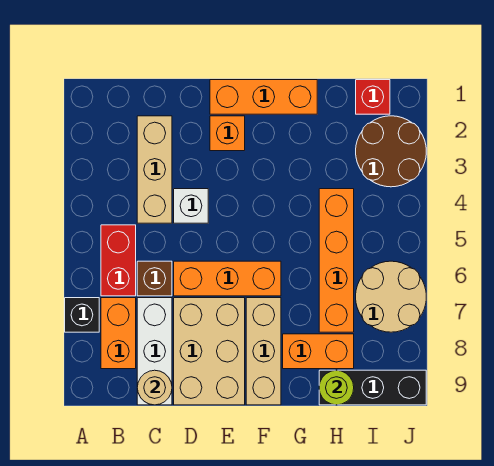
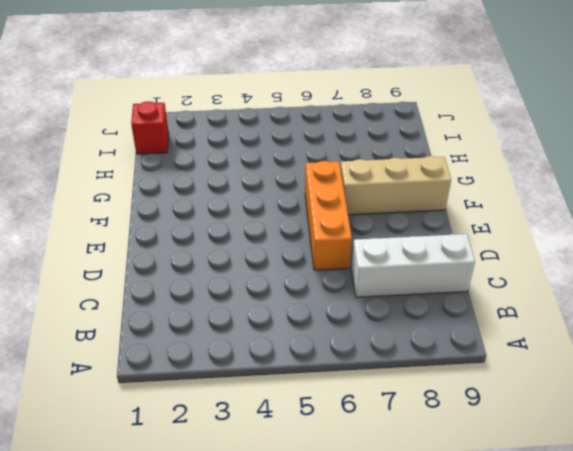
none -> black brick A7 level 1
none -> red brick B5:B6 level 1
none -> orange brick B7:B8 level 1

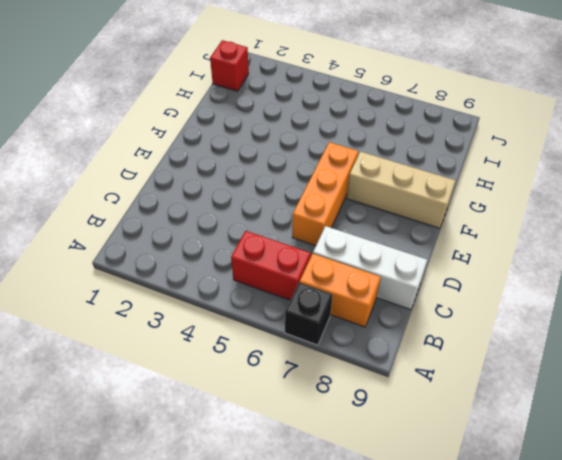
none -> tan brick C2:C4 level 1
none -> brown brick C6 level 1
none -> white brick D4 level 1

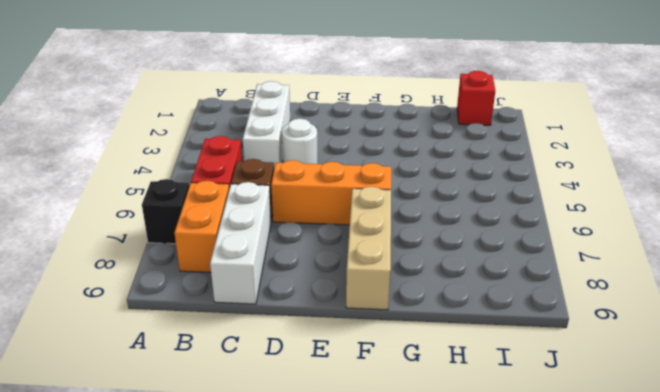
white brick C2:C4 level 1 -> tan brick C2:C4 level 1
white round brick D4 level 1 -> white brick D4 level 1
none -> tan brick D7:E9 level 1
none -> orange brick E1:G1 level 1
none -> orange brick E2 level 1

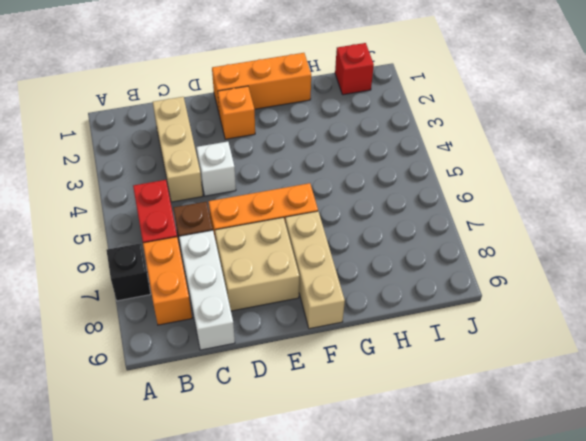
tan brick D7:E8 level 1 -> tan brick D7:E9 level 1
none -> orange brick G8:H8 level 1
none -> orange brick H4:H7 level 1
none -> black brick H9:J9 level 1

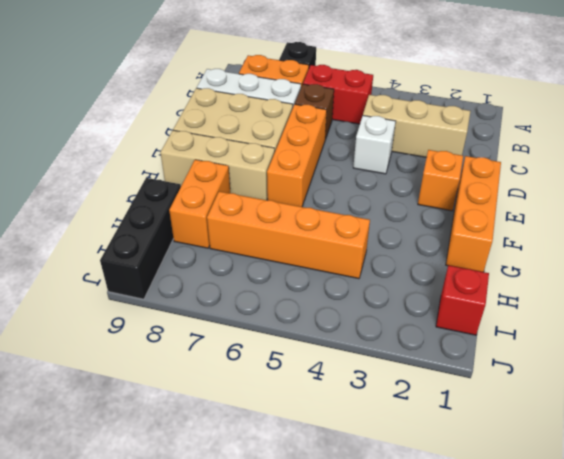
none -> brown round brick I2:J3 level 1
none -> tan round brick I6:J7 level 1
none -> tan round brick C9 level 2

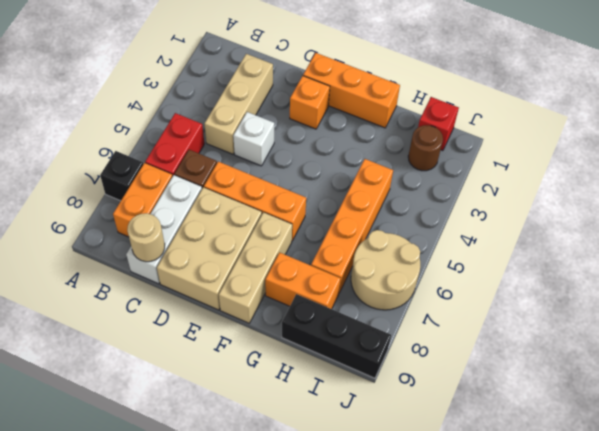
brown round brick I2 level 1 -> brown round brick I2:J3 level 1
none -> lime round brick H9 level 2

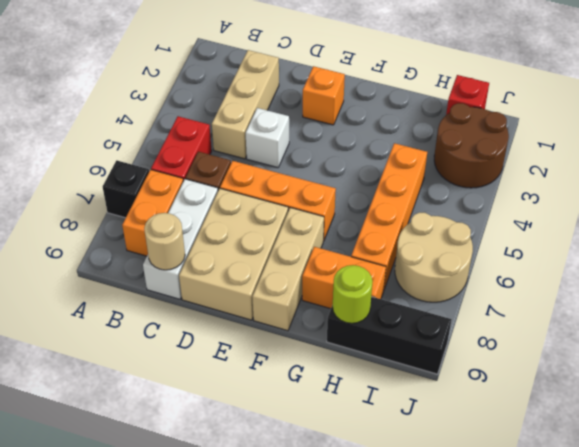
none -> orange brick E1:G1 level 1

